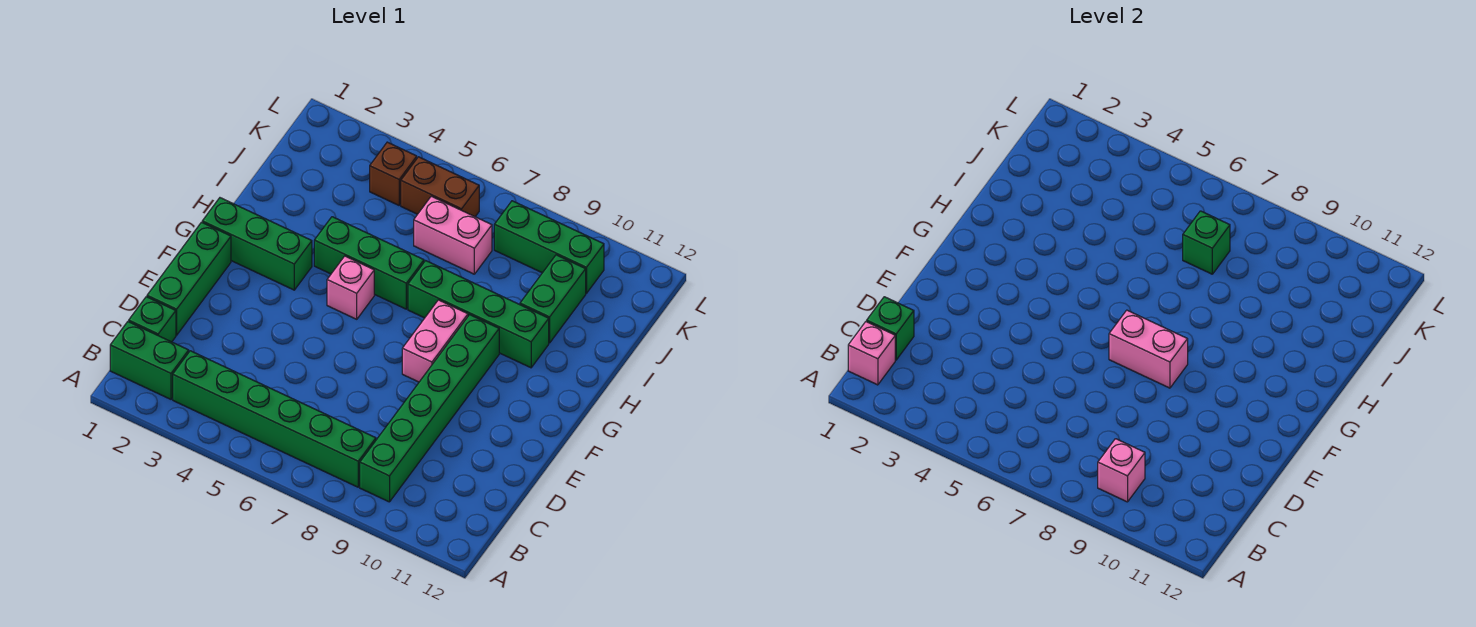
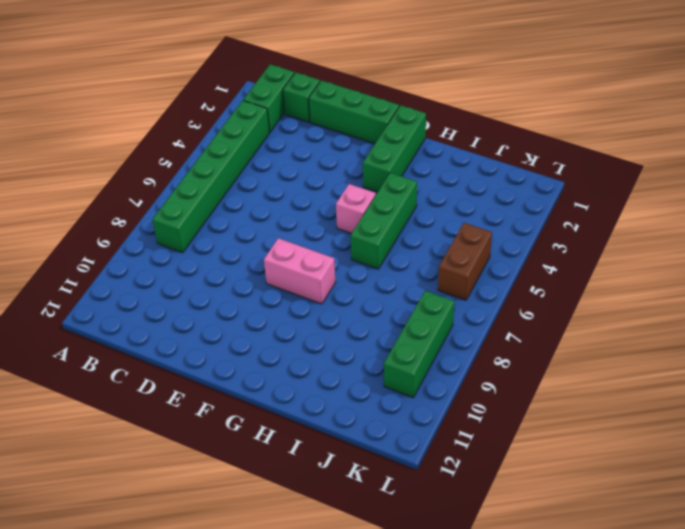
none -> green brick B9:G9 level 1
none -> green brick H7:H10 level 1
none -> green brick I10:J10 level 1

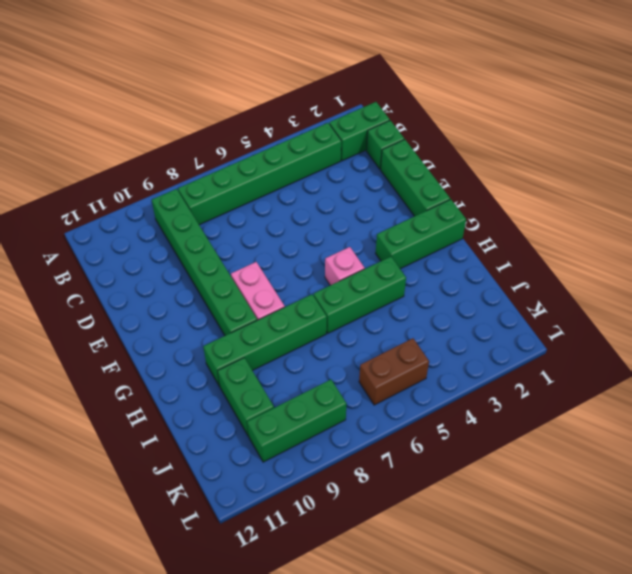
none -> pink brick J6:J7 level 1
none -> brown brick K4 level 1
none -> pink brick B1 level 2

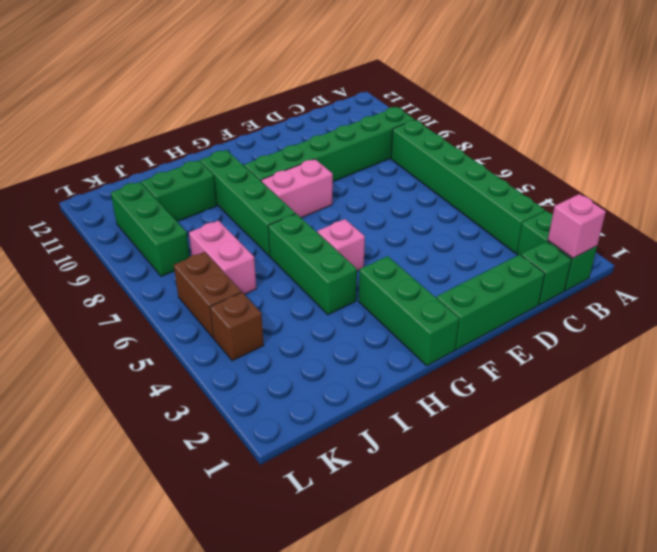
none -> pink brick B9 level 2
none -> green brick C1 level 2
none -> pink brick F7:F8 level 2

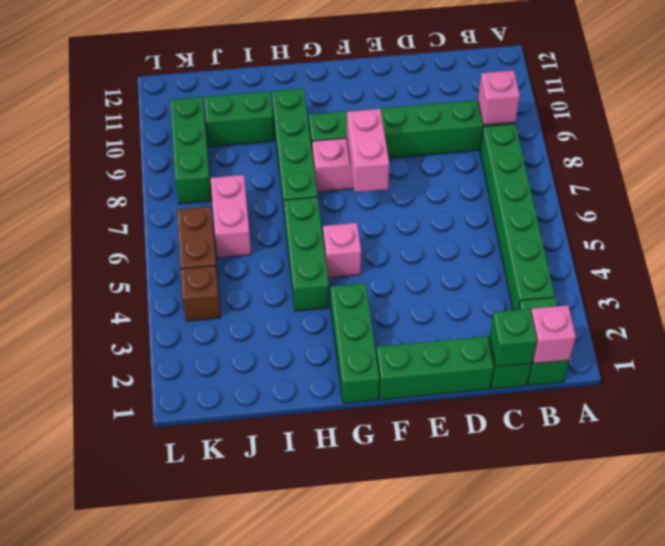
none -> green brick J7 level 2

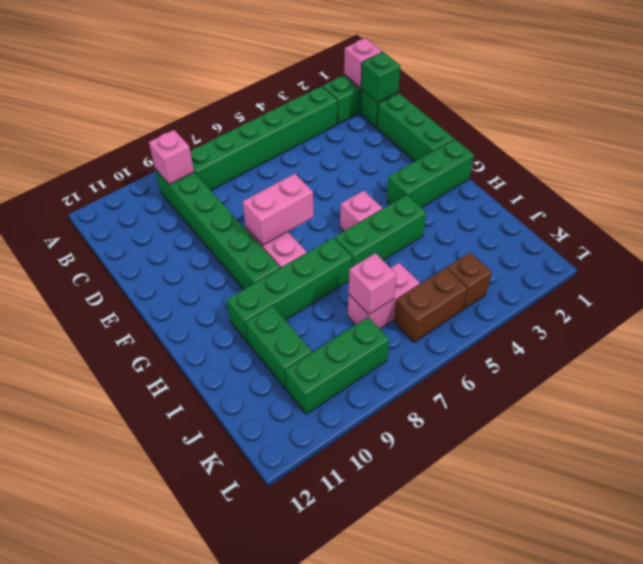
pink brick J7 level 2 -> green brick J7 level 2

